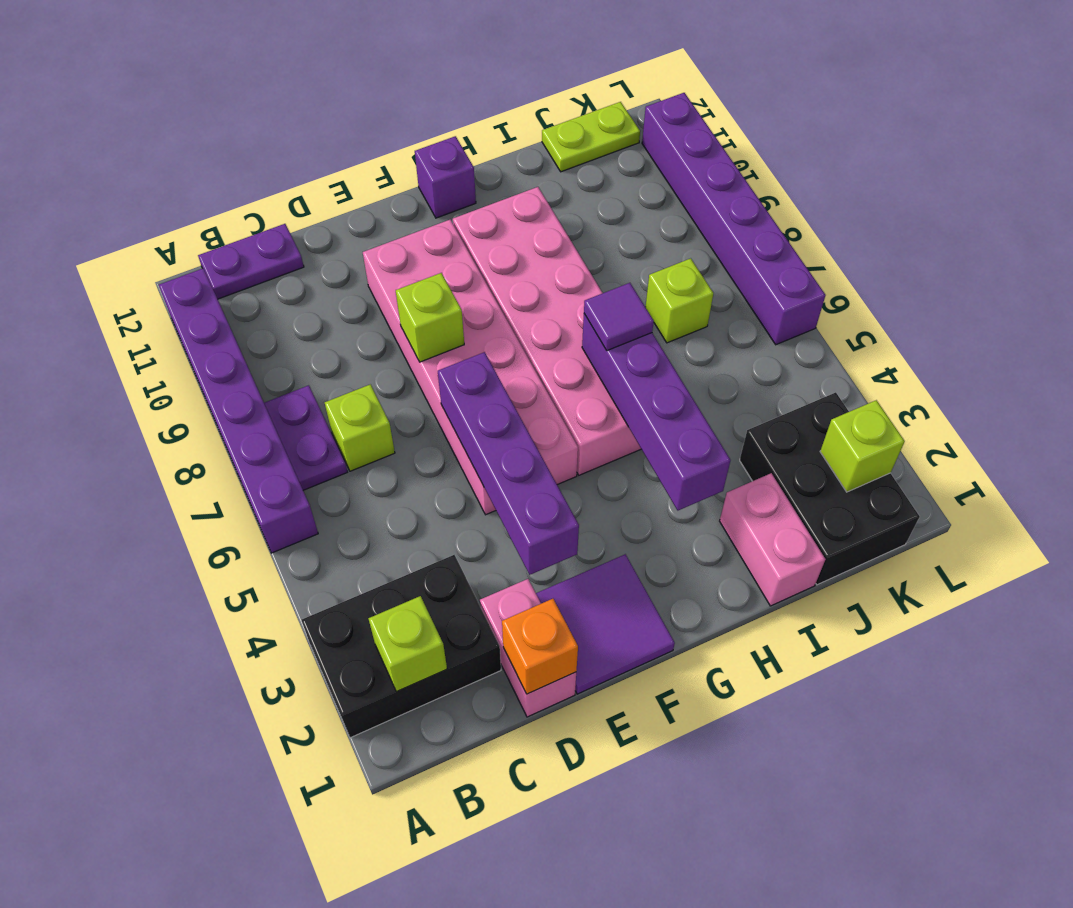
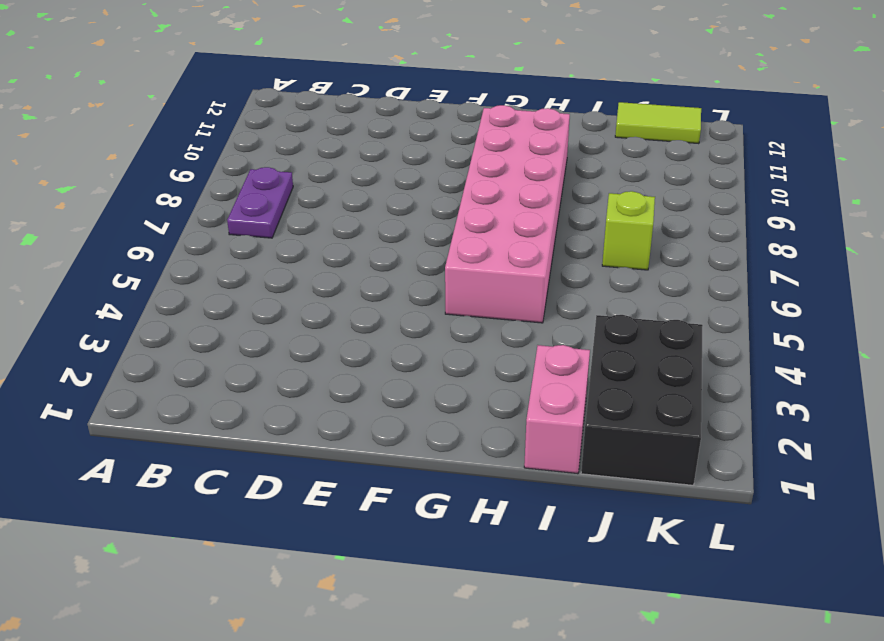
lime tile J12:K12 level 1 -> lime plate J12:K12 level 1
none -> black brick A2:C3 level 1
none -> purple brick A6:A11 level 1
none -> purple plate B12:C12 level 1

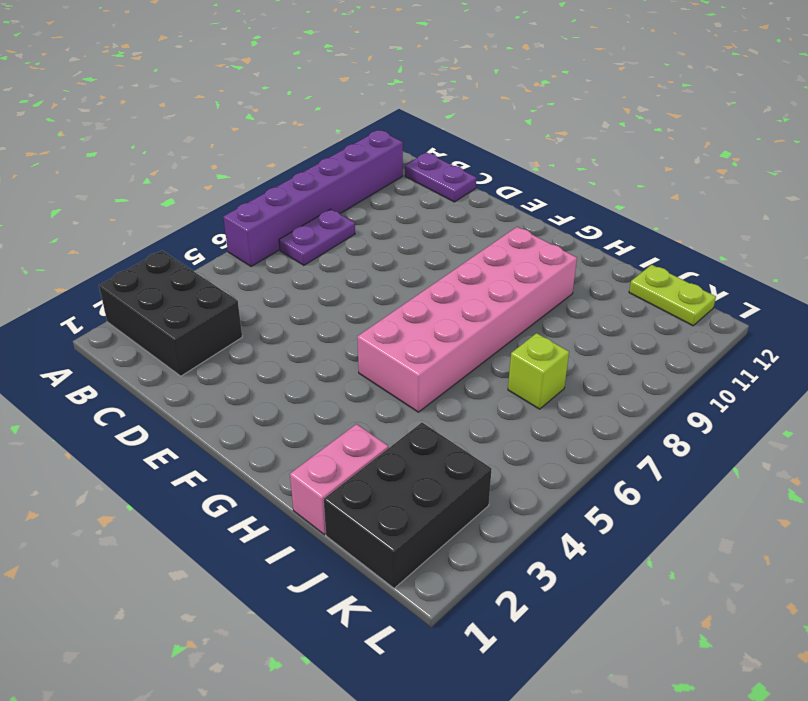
none -> lime brick C7 level 1
none -> pink brick D1:D2 level 1
none -> purple tile E1:F2 level 1

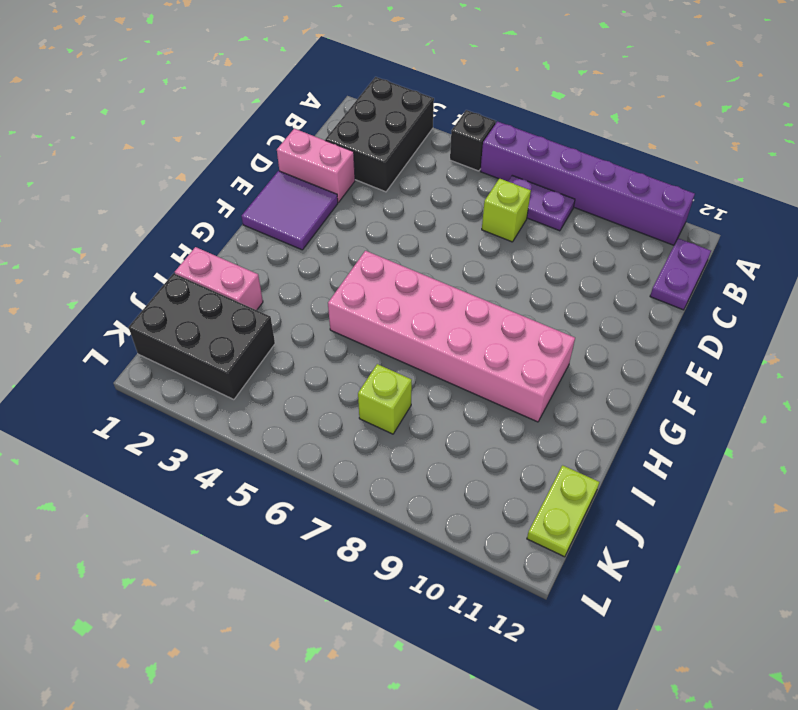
black brick A5 level 1 -> none
none -> pink brick E5:F10 level 1
none -> purple brick G12 level 1
none -> purple brick L6:L11 level 1

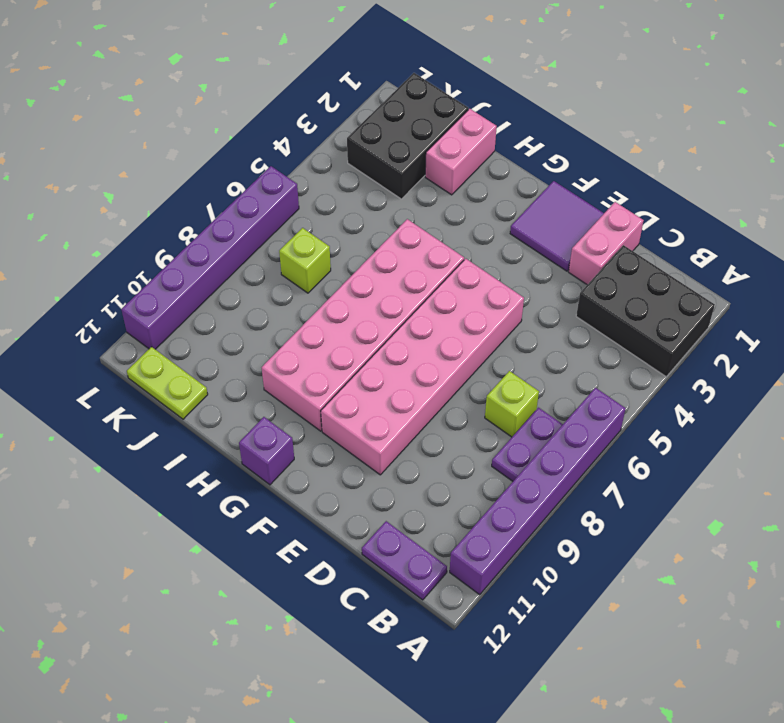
none -> lime brick B2 level 2
none -> orange brick D1 level 2
none -> purple brick E3:E6 level 2

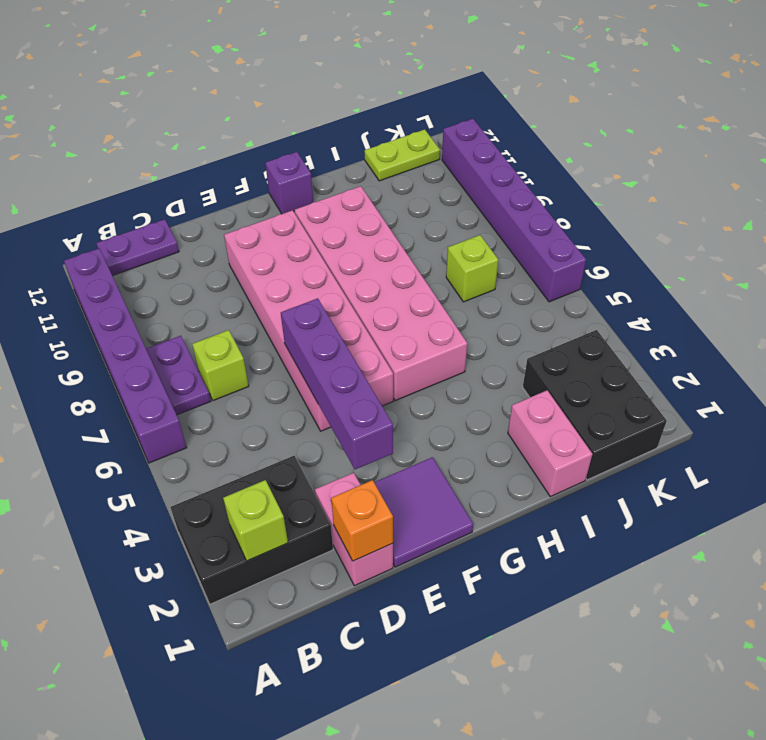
none -> lime brick E8 level 2
none -> purple brick H3:H6 level 2
none -> lime brick K2 level 2

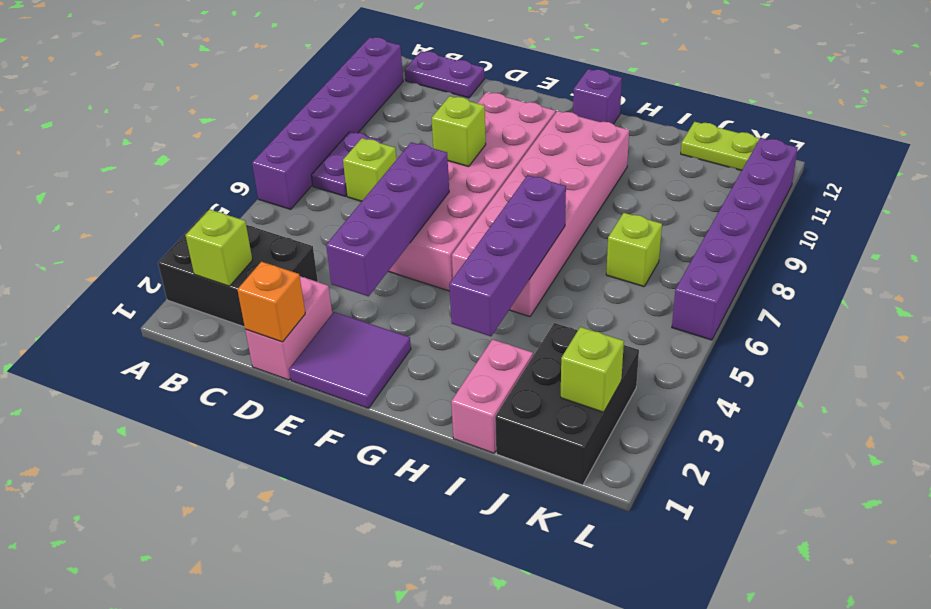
none -> purple tile H6 level 3

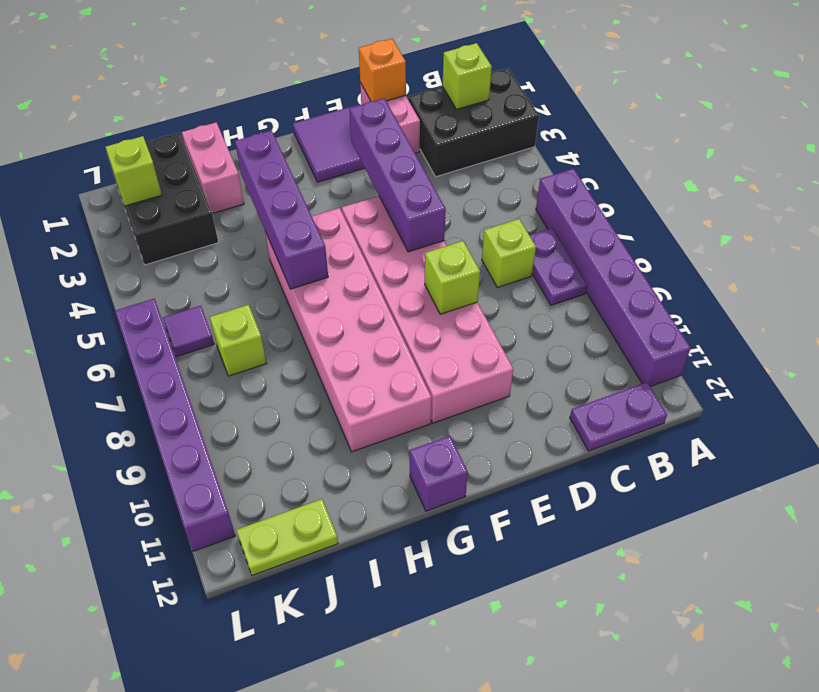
purple tile K6 level 1 -> purple tile H6 level 3

